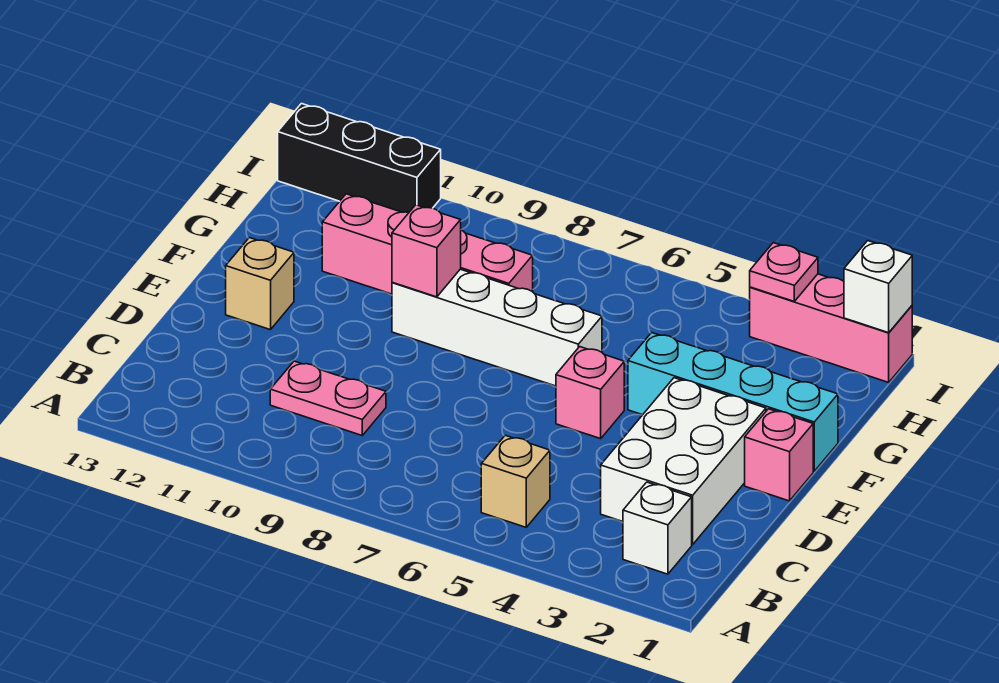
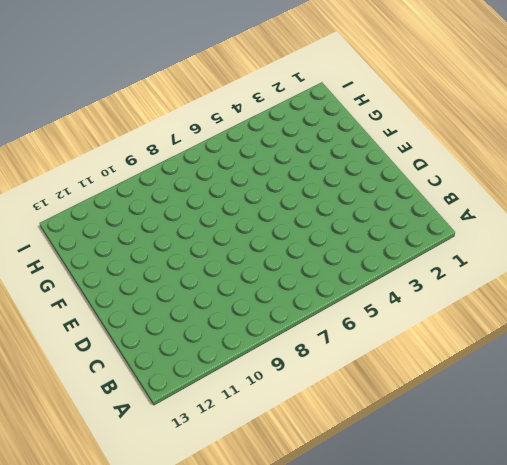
none -> white brick B2 level 1
none -> tan brick B5 level 1
none -> white brick C2:E3 level 1

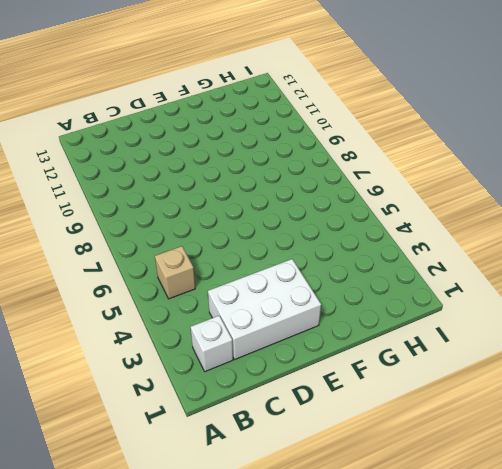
none -> pink plate C9:C10 level 1
none -> pink brick E1 level 1
none -> pink brick E5 level 1

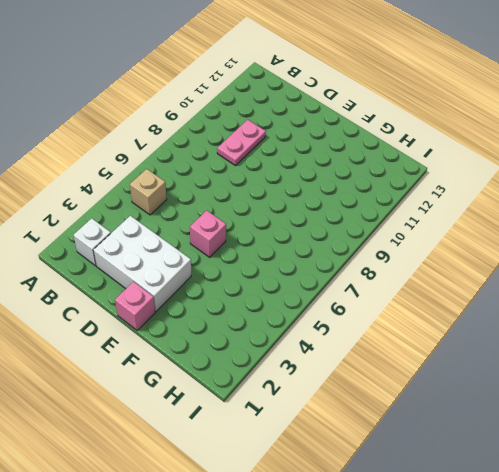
none -> tan brick E12 level 1
none -> cyan brick F1:F4 level 1
none -> white brick F6:F9 level 1

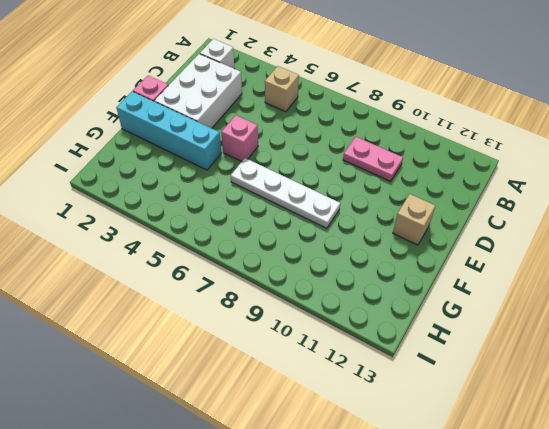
white plate F6:F9 level 1 -> white brick F6:F9 level 1
none -> pink brick G8:G11 level 1
none -> pink brick I1:I3 level 1
none -> black brick I11:I13 level 1

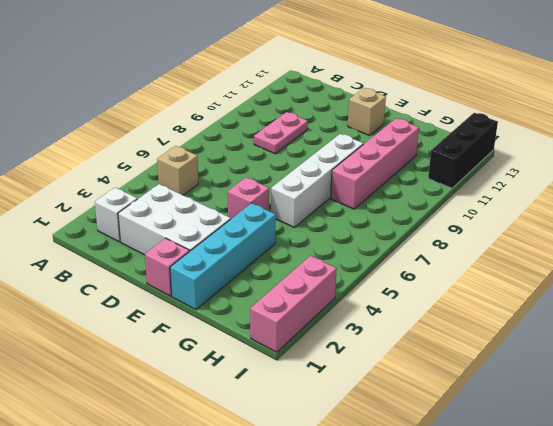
none -> pink brick F9 level 2
none -> white brick I1 level 2
none -> pink plate I3 level 2

